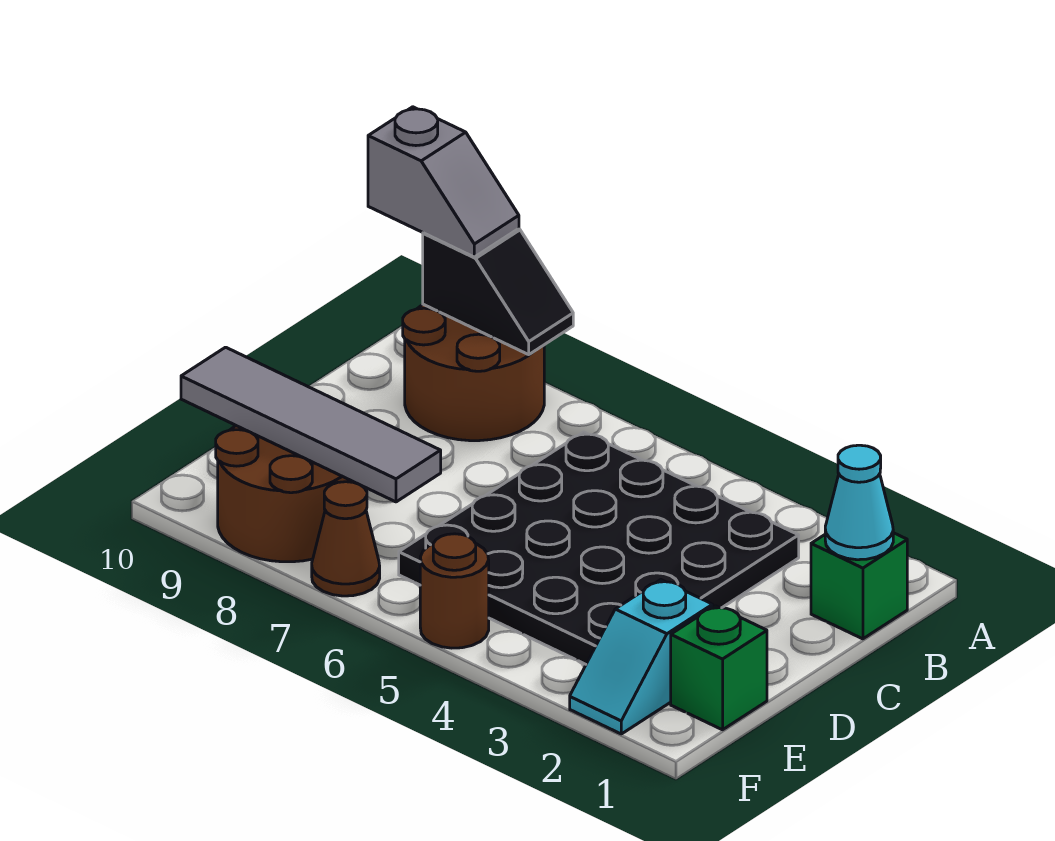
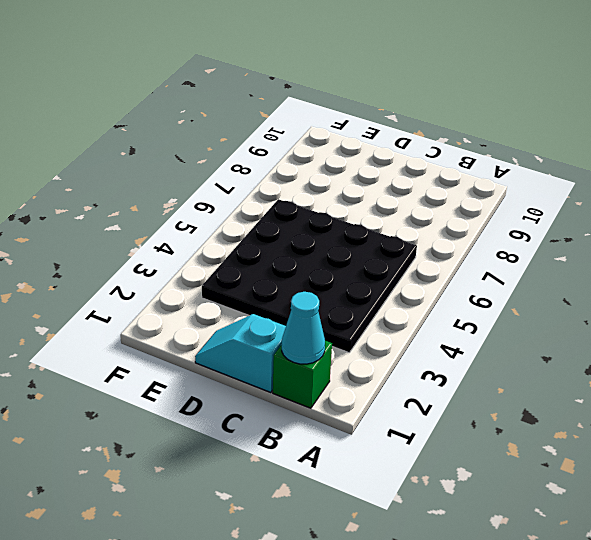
cyan slope C1:D1 level 1 top C -> cyan slope E2:F2 level 1 top E
none -> brown round brick A8:B9 level 1
none -> green brick E1 level 1
none -> brown round brick E8:F9 level 1

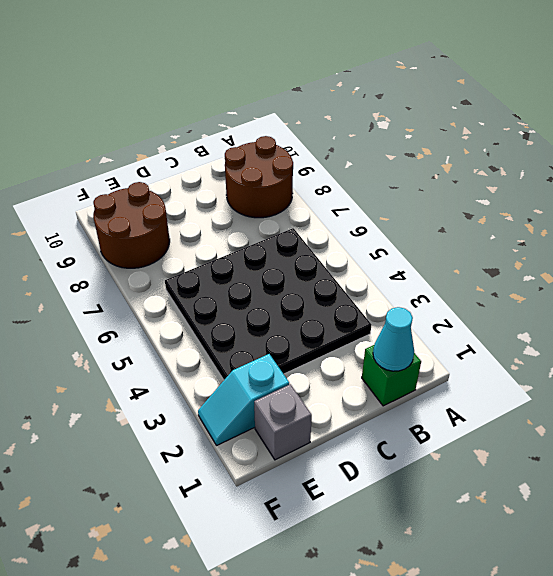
grey brick E1 level 1 -> green brick E1 level 1
none -> brown round brick F5 level 1
none -> brown cone F7 level 1
none -> black slope A8:A9 level 2 top 9

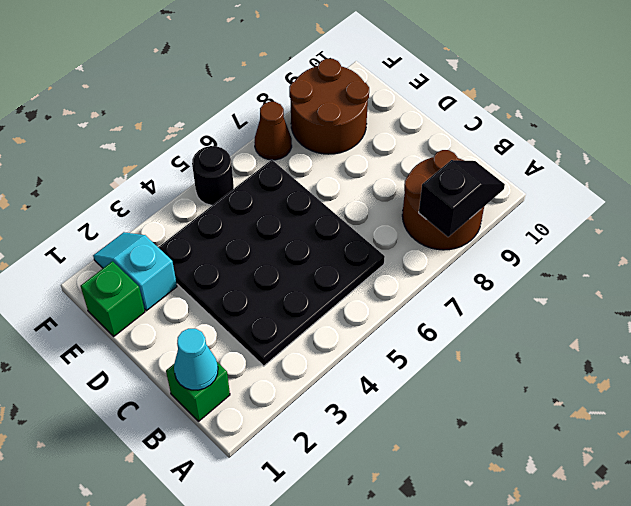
black slope A8:A9 level 2 top 8 -> black slope A8:A9 level 2 top 9
black round brick F5 level 1 -> brown round brick F5 level 1
none -> grey tile E7:E10 level 2
none -> grey slope A9:A10 level 3 top 10

